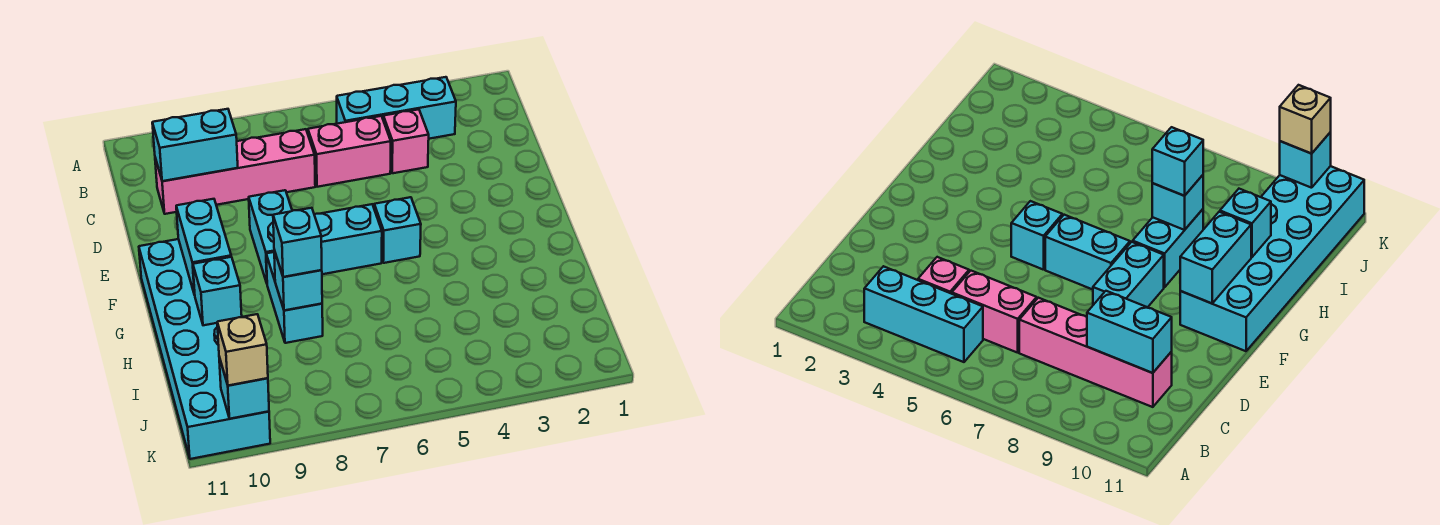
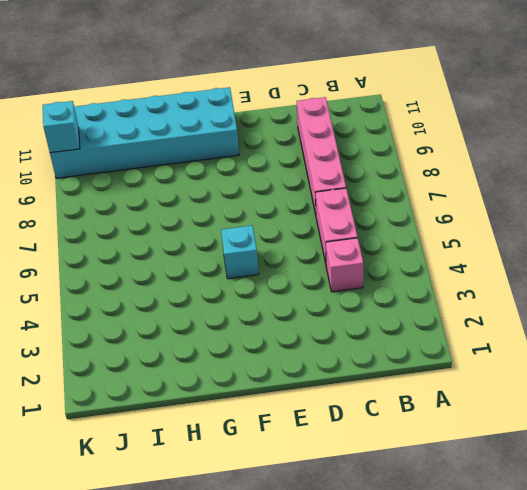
none -> cyan brick B3:B5 level 1
none -> cyan brick E8:F8 level 1
none -> cyan brick F6:F7 level 1

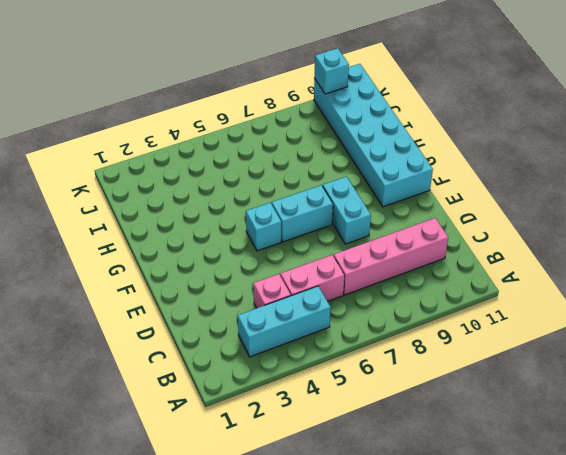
none -> cyan brick G8:H8 level 1
none -> cyan brick C9:C10 level 2
none -> cyan brick F10:G10 level 2

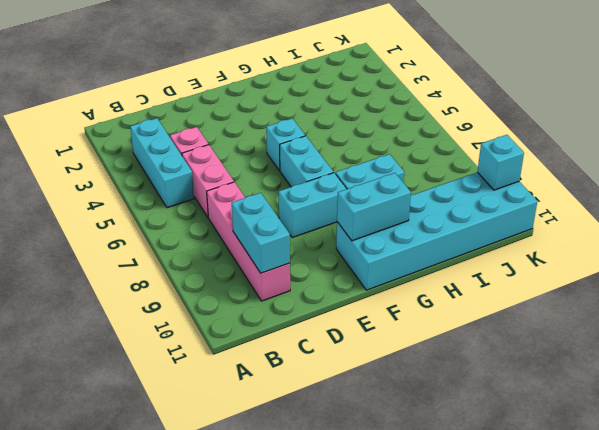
none -> cyan brick H8 level 2
none -> cyan brick H10 level 2
none -> cyan brick H8 level 3

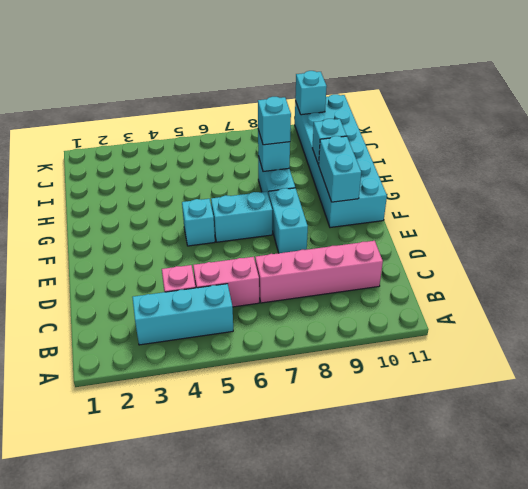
none -> cyan brick C9:C10 level 2
none -> tan brick K10 level 3

